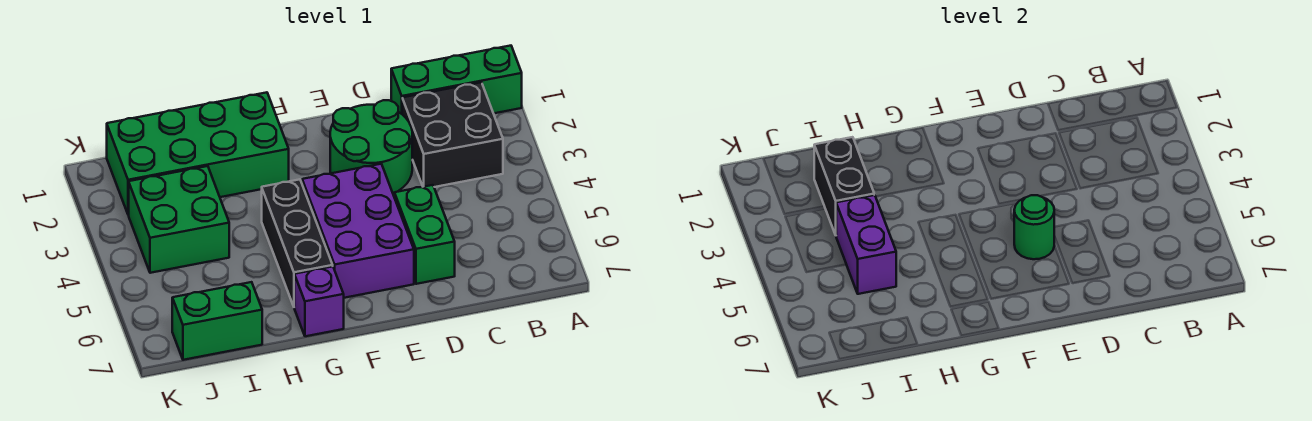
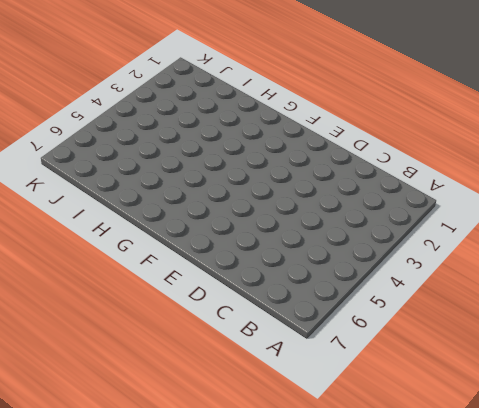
none -> green brick A1:C1 level 1
none -> black brick B2:C3 level 1
none -> green round brick D2:E3 level 1

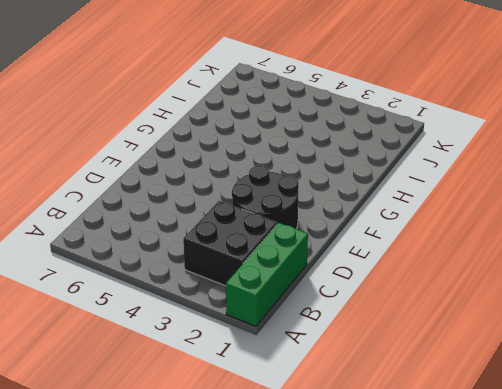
black round brick D2:E3 level 1 -> green round brick D2:E3 level 1
none -> green brick D5:D6 level 1
none -> purple brick E4:F6 level 1
none -> green brick G1:J2 level 1

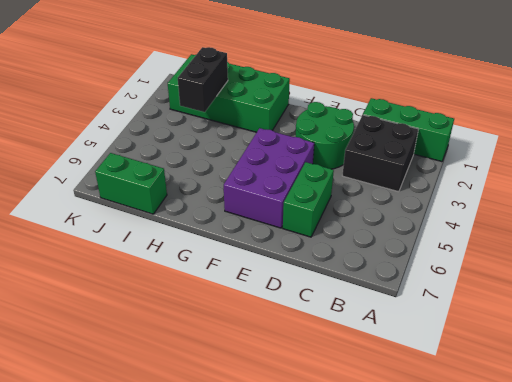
none -> black brick G4:G6 level 1
none -> purple brick G7 level 1
none -> green brick I3:J4 level 1

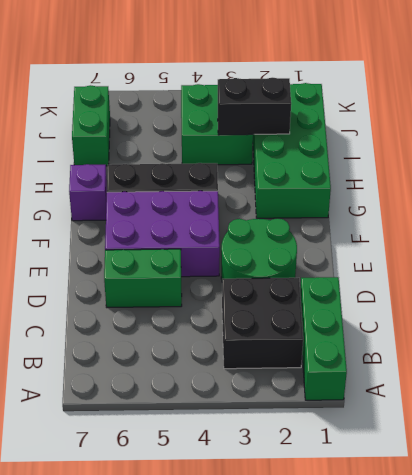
none -> green round brick E5 level 2
none -> purple brick I4:I5 level 2

